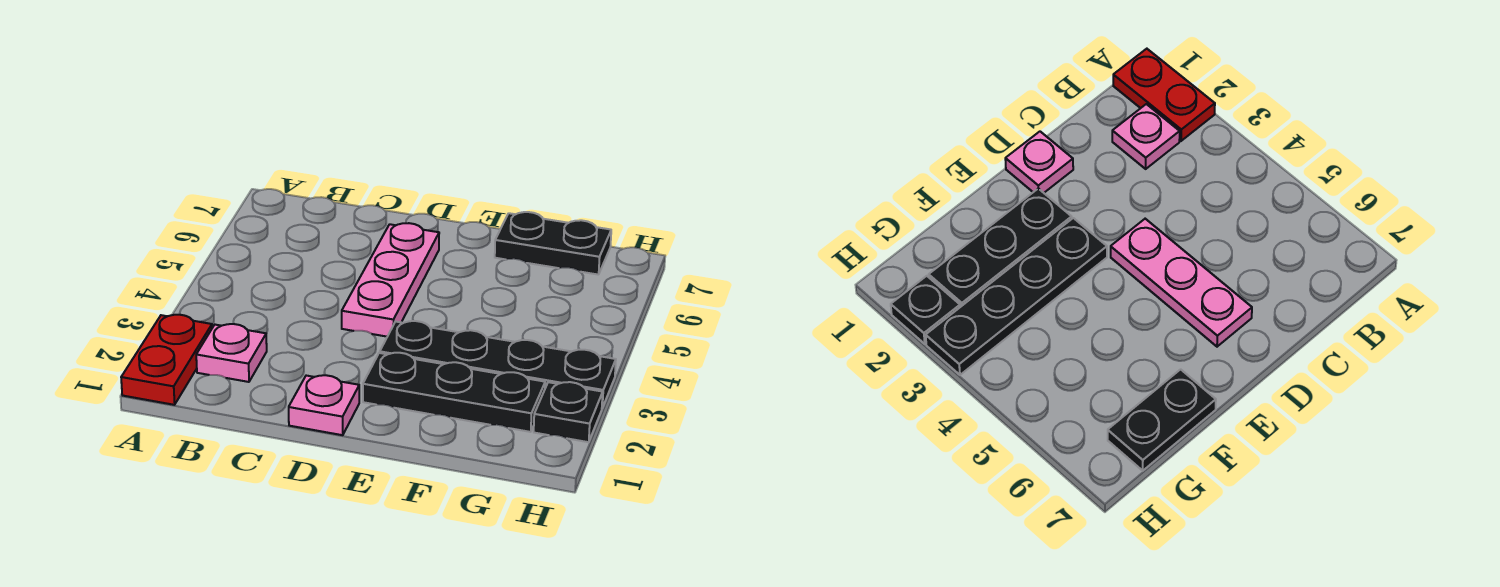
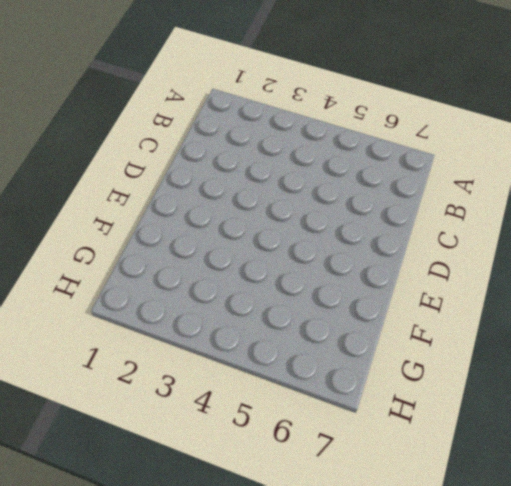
none -> red plate A1:A2 level 1
none -> pink plate B2 level 1

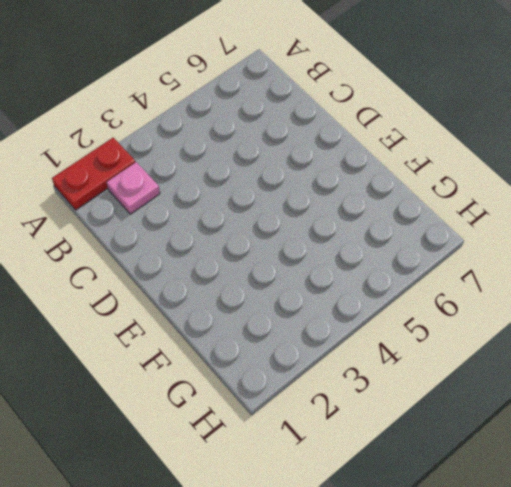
none -> pink plate D1 level 1
none -> pink plate D4:D6 level 1

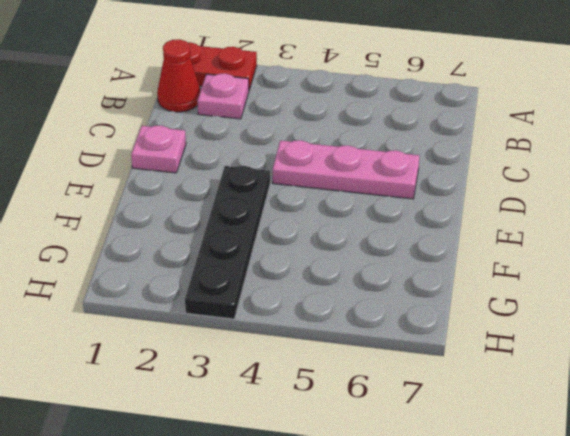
red cone B1 level 1 -> none
none -> black plate E2:G2 level 1
none -> black plate F7:G7 level 1

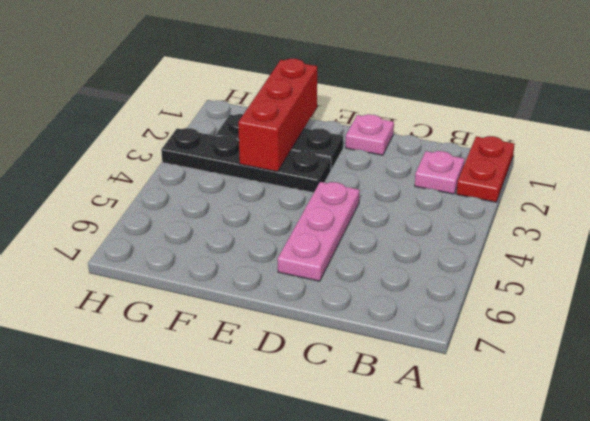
red brick F1:F3 level 2 -> none
none -> black plate F7:G7 level 1
none -> black plate H2 level 1

